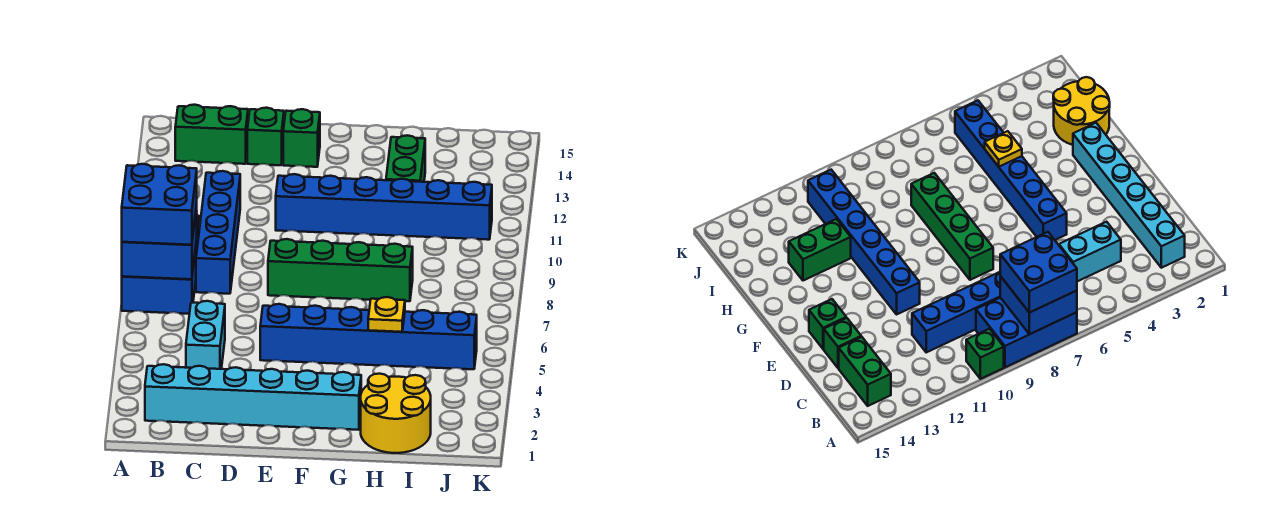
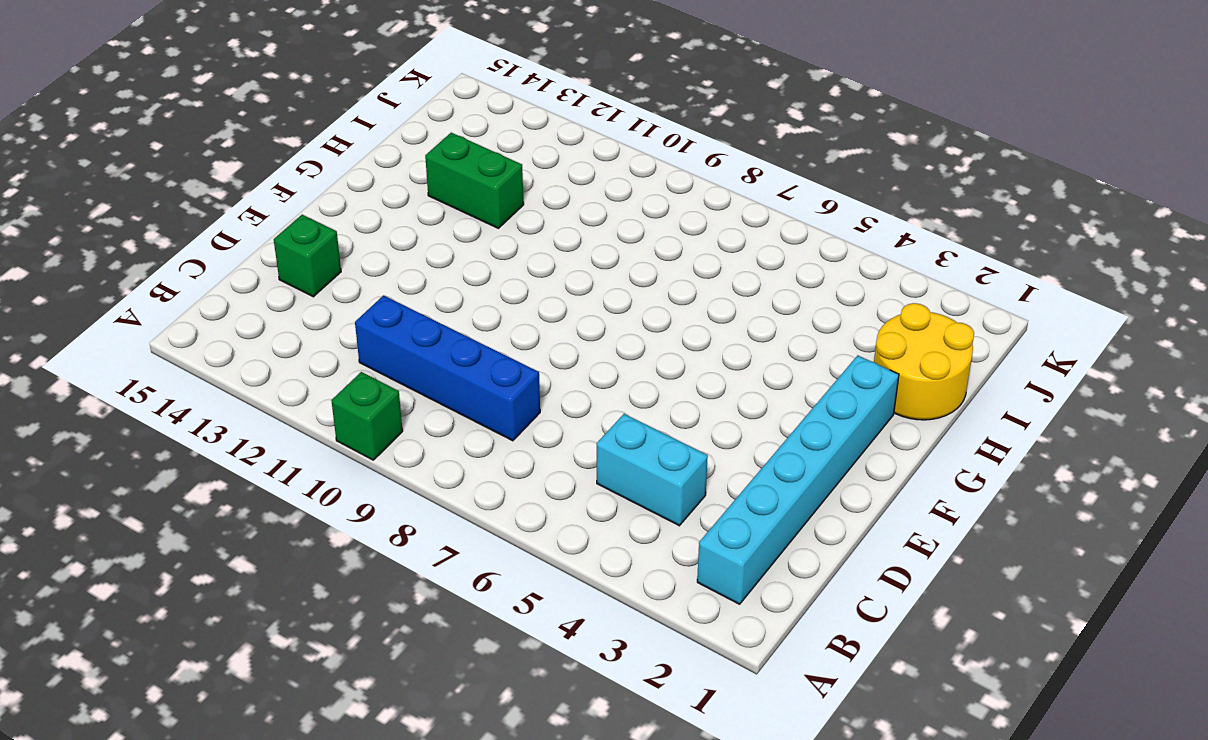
none -> blue brick A7:B9 level 1
none -> green brick B14:C14 level 1
none -> blue brick E5:J5 level 1

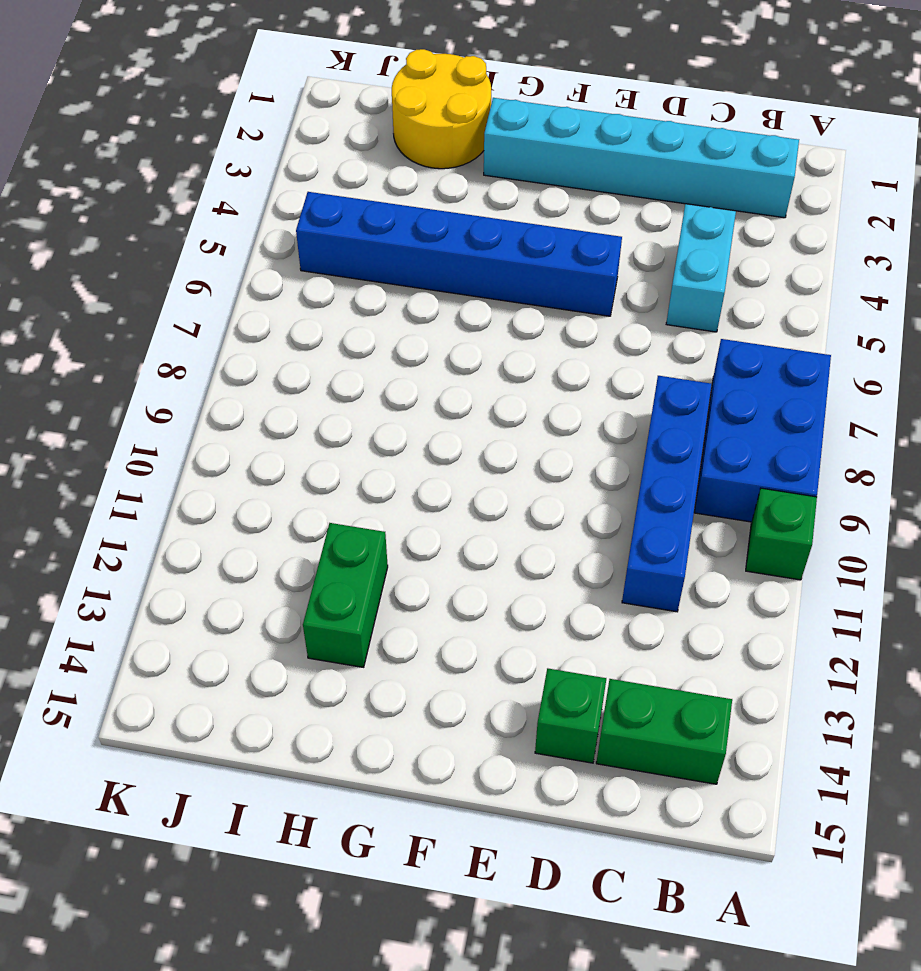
none -> green brick E8:H8 level 1
none -> blue brick E11:J11 level 1
none -> green brick E14 level 1

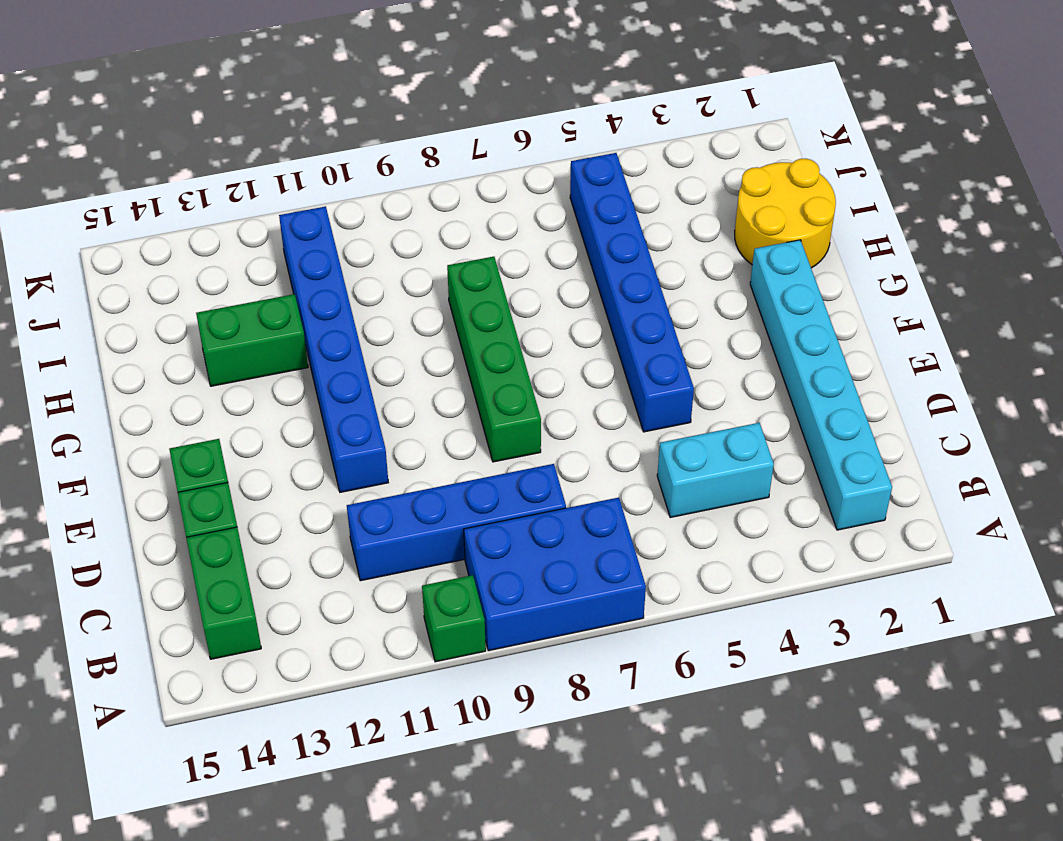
none -> blue brick A7:B8 level 2
none -> yellow plate H5 level 2
none -> blue brick A7:B8 level 3

